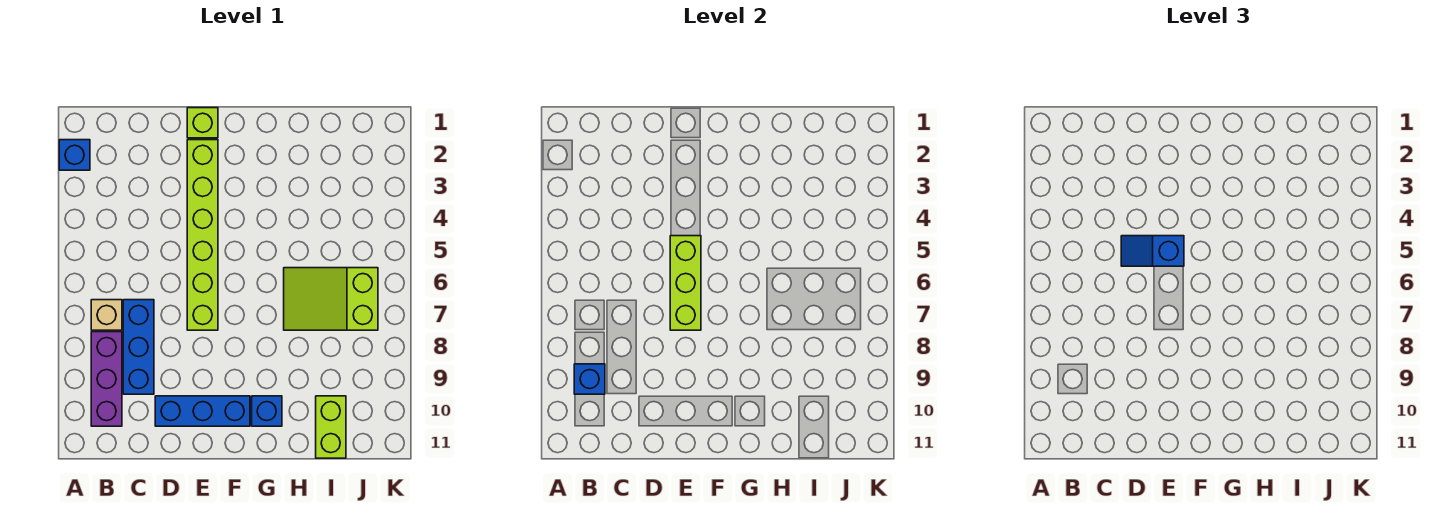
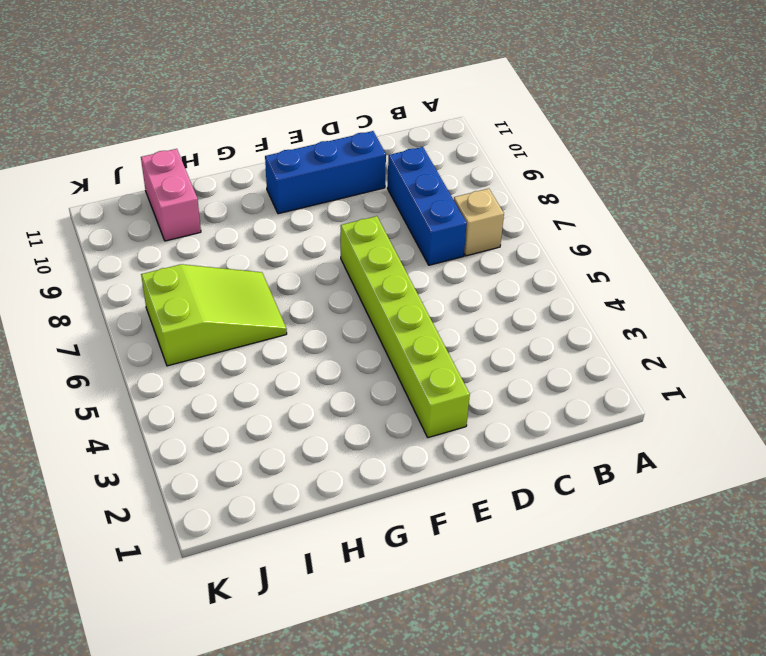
pink brick I10:I11 level 1 -> lime brick I10:I11 level 1
none -> blue brick A2 level 1
none -> purple brick B8:B10 level 1
none -> lime brick E1 level 1

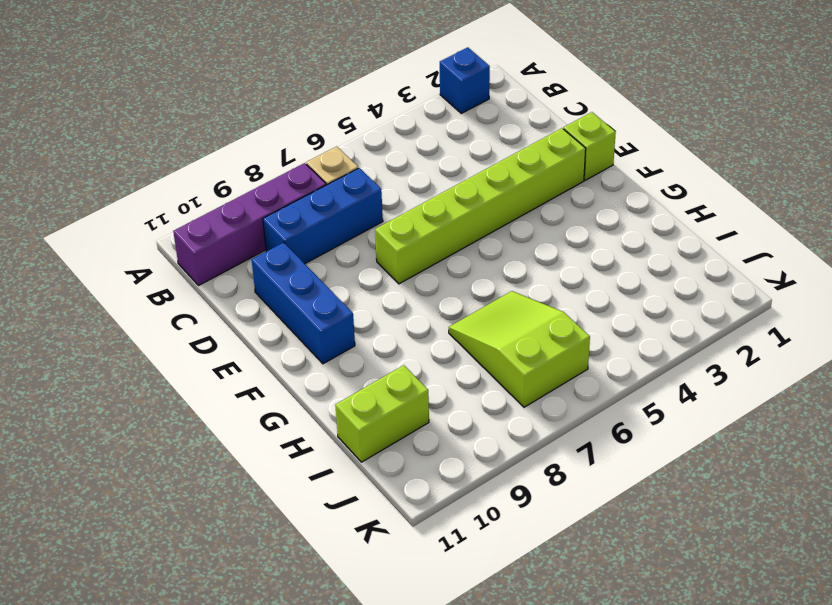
purple brick B8:B11 level 1 -> purple brick B8:B10 level 1
none -> blue brick G10 level 1
none -> blue brick B9 level 2
none -> lime brick E5:E7 level 2

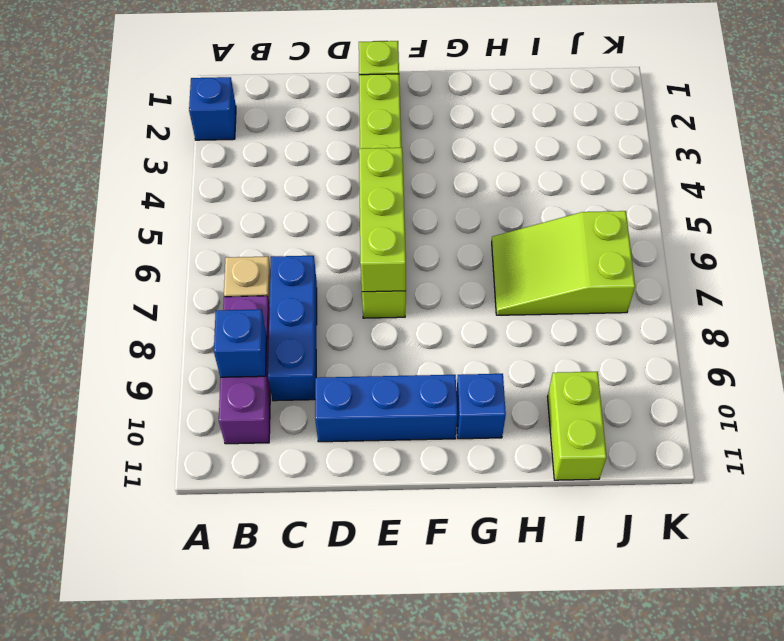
none -> blue slope D5:E5 level 3 top E

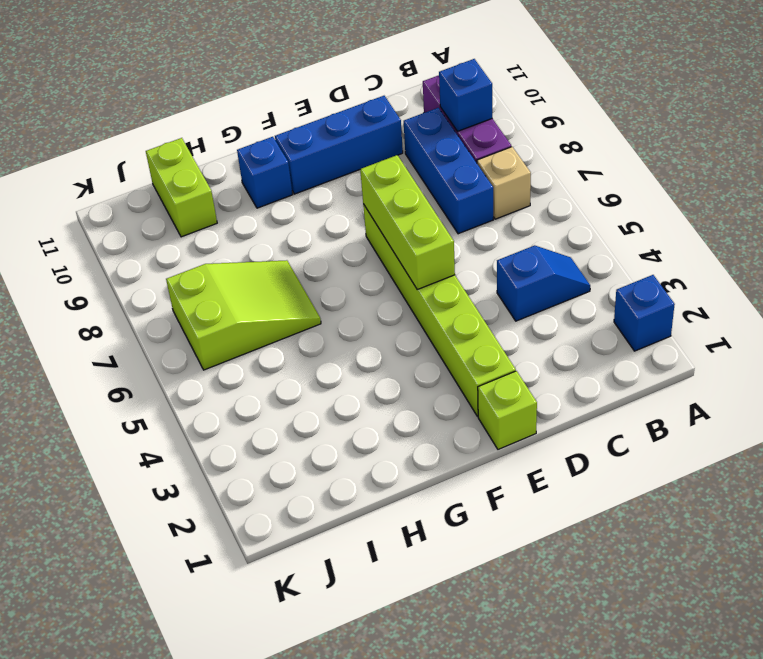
blue slope B4:C4 level 1 top C -> blue slope D5:E5 level 3 top E

